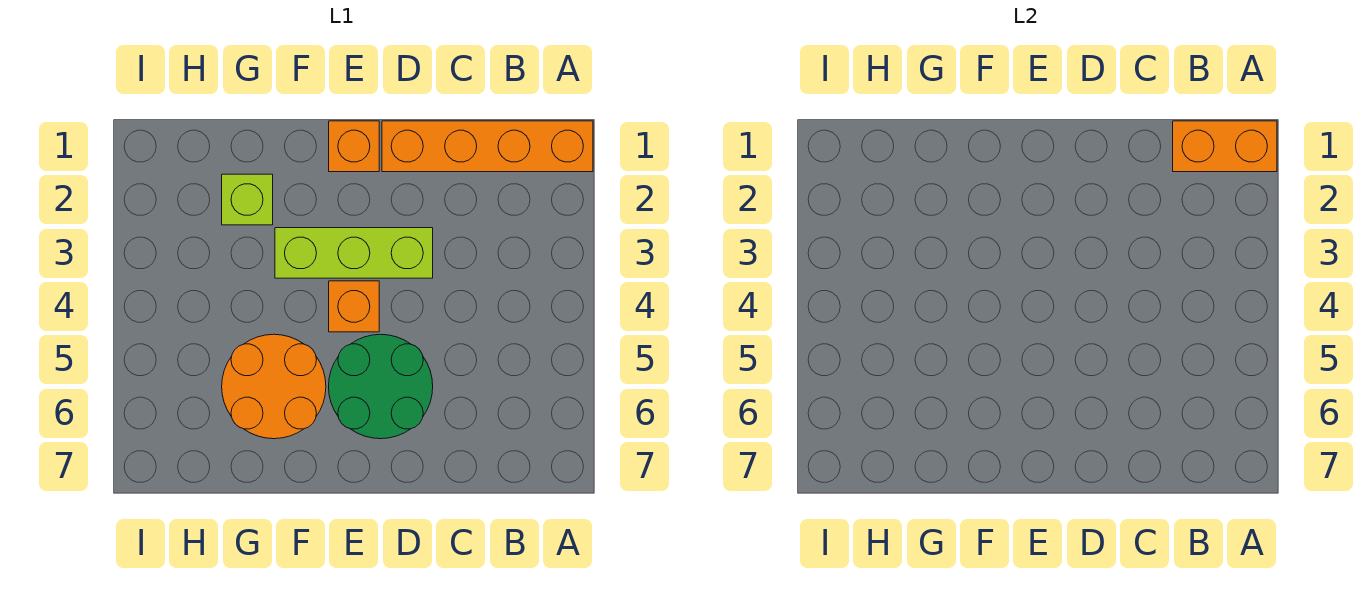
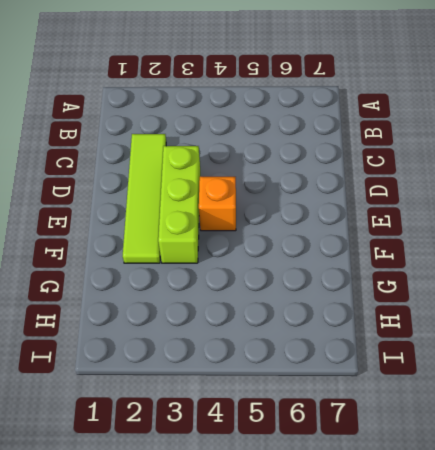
lime tile C2:F2 level 1 -> none
none -> orange brick A1:D1 level 1
none -> green round brick D5:E6 level 1

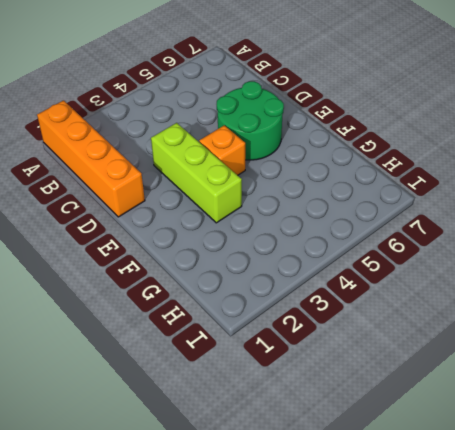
none -> orange brick E1 level 1
none -> orange round brick F5:G6 level 1

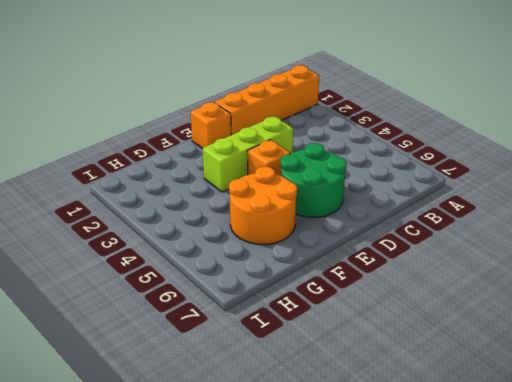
none -> lime brick G2 level 1
none -> orange brick A1:B1 level 2

